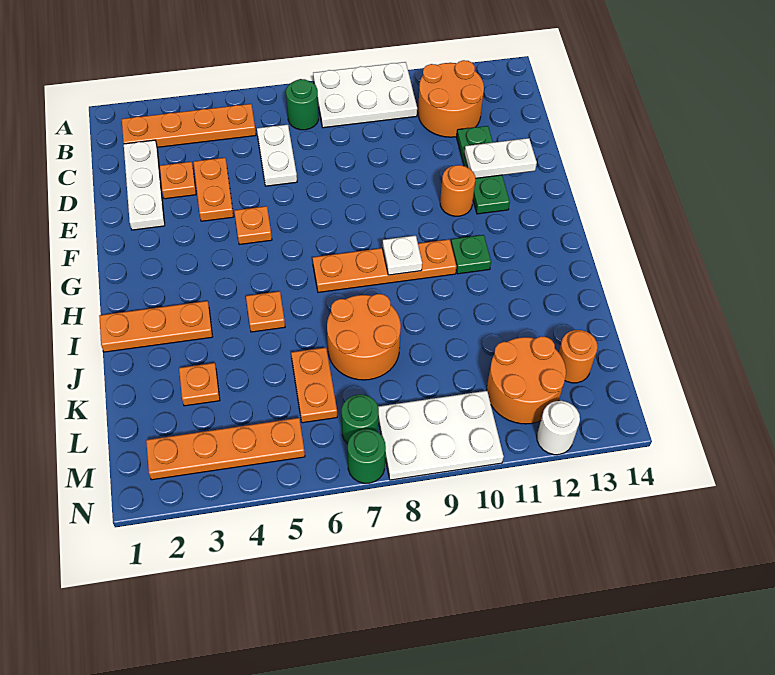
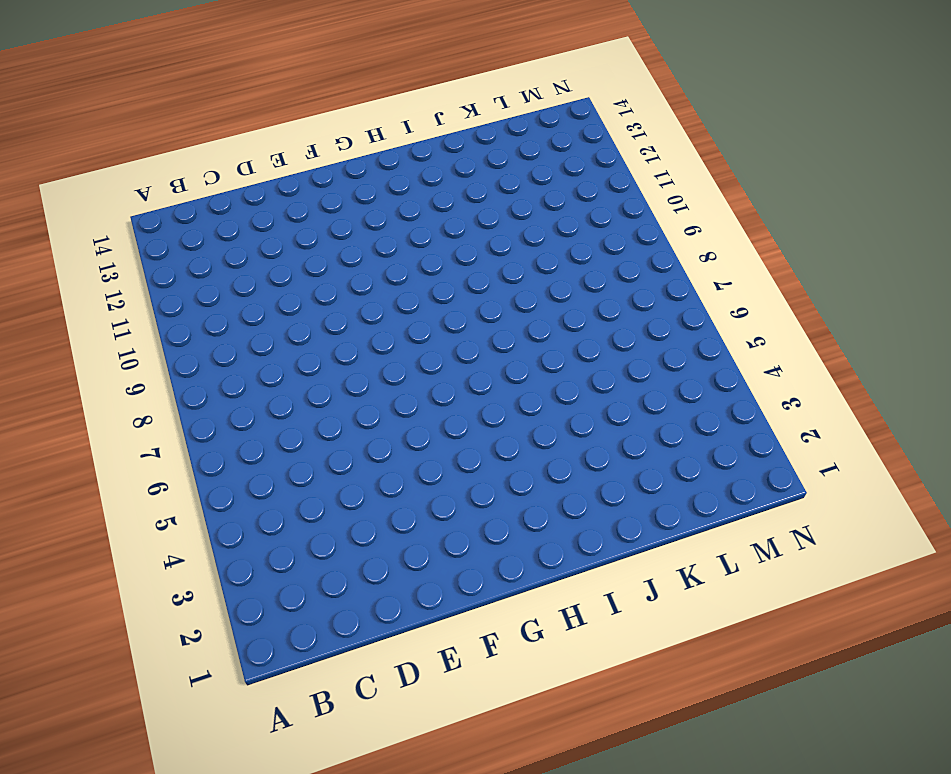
none -> white plate A8:B10 level 1
none -> orange plate B2:B5 level 1
none -> green round brick B7 level 1

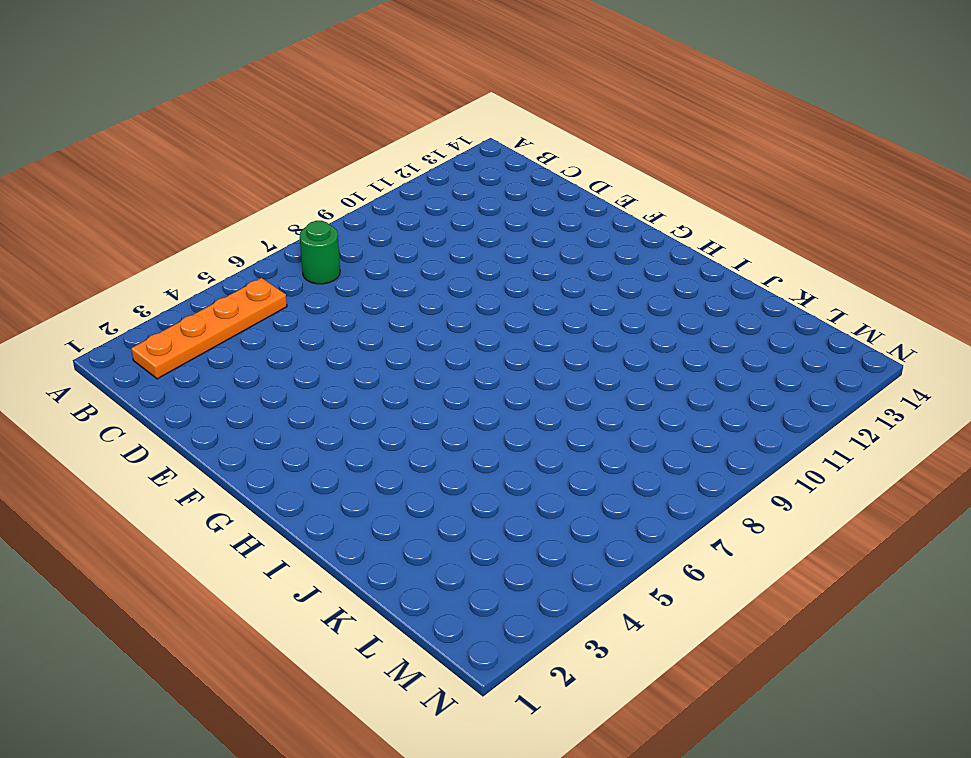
none -> white plate A8:B10 level 1
none -> orange round brick B11:C12 level 1
none -> white plate C2:E2 level 1

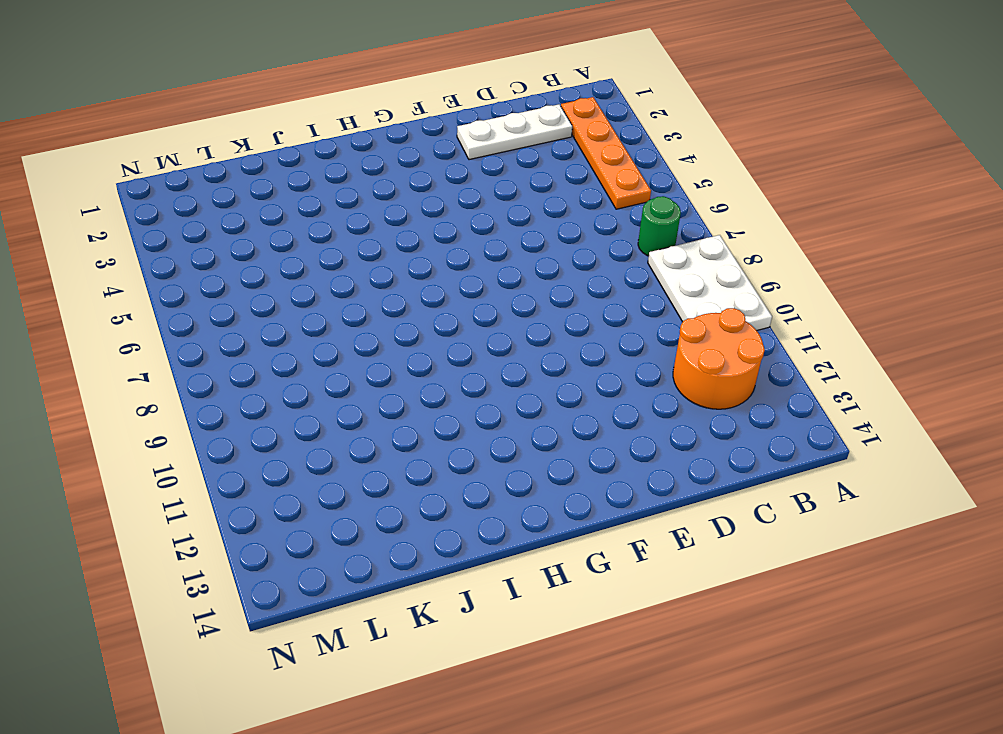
none -> white plate C6:D6 level 1
none -> orange plate D3 level 1
none -> orange plate D4:E4 level 1

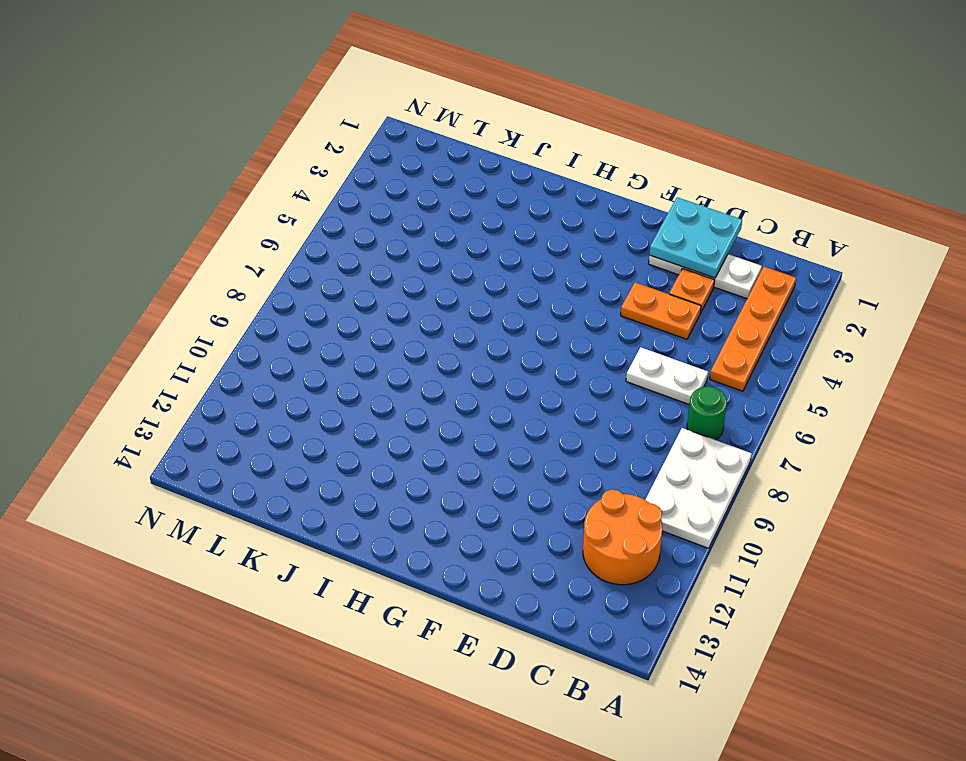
cyan plate D1:E2 level 2 -> none
none -> green plate D12:F12 level 1
none -> orange plate F5 level 1
none -> orange round brick F11 level 1

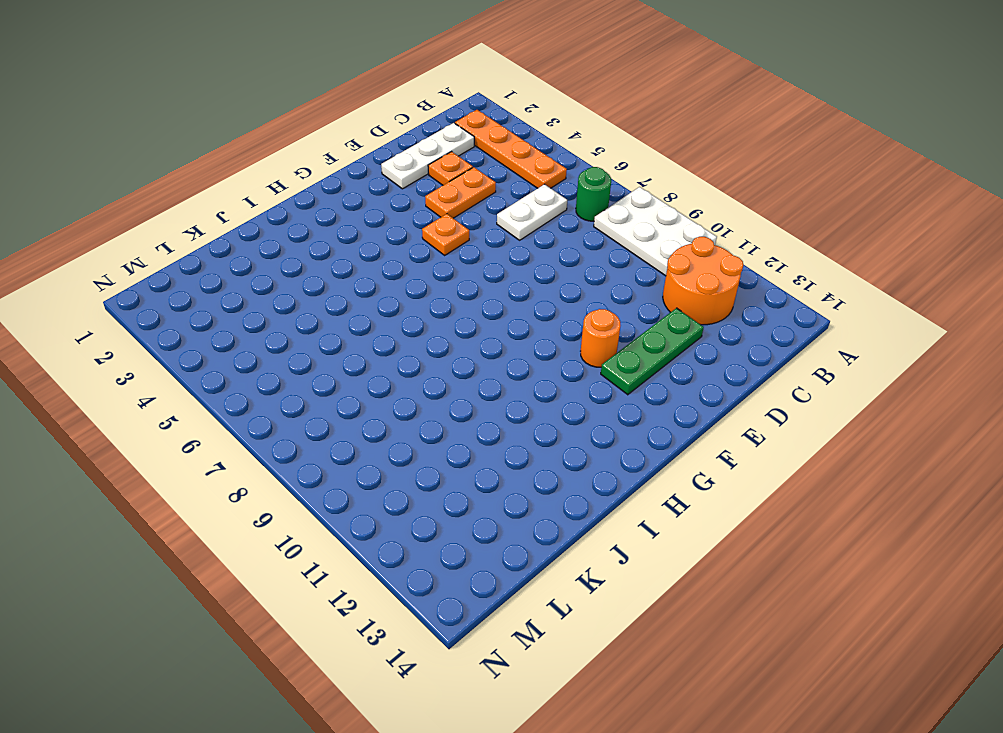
none -> orange plate H7:H10 level 1
none -> green plate H11 level 1
none -> orange plate I1:I3 level 1

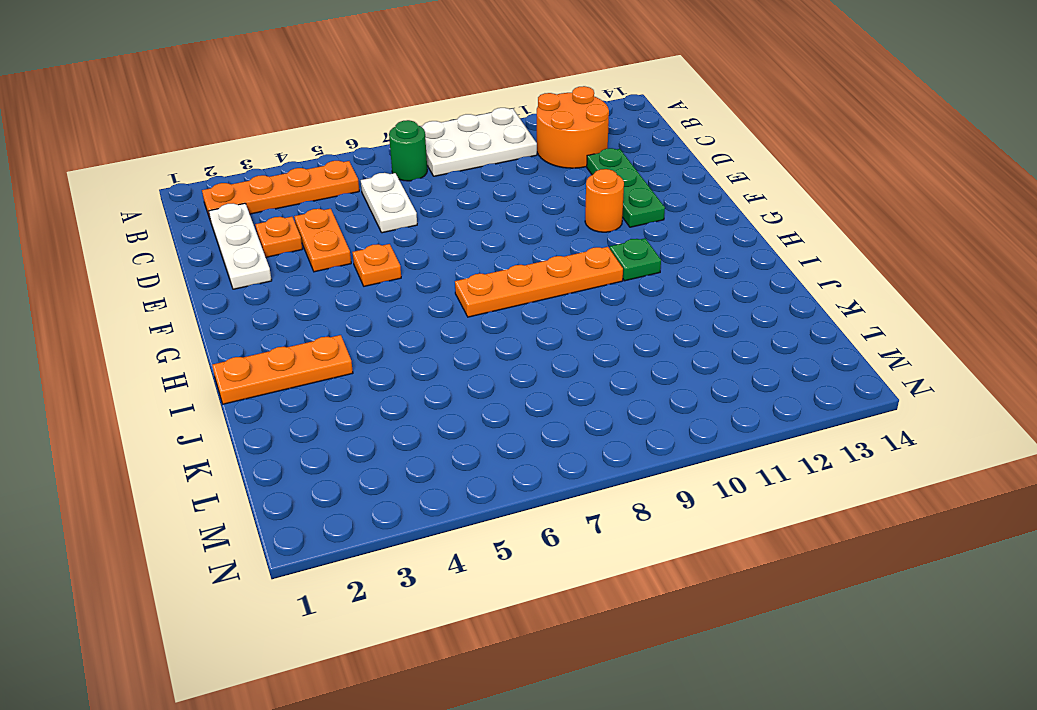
none -> orange plate I5 level 1
none -> orange round brick J7:K8 level 1
none -> orange plate K3 level 1

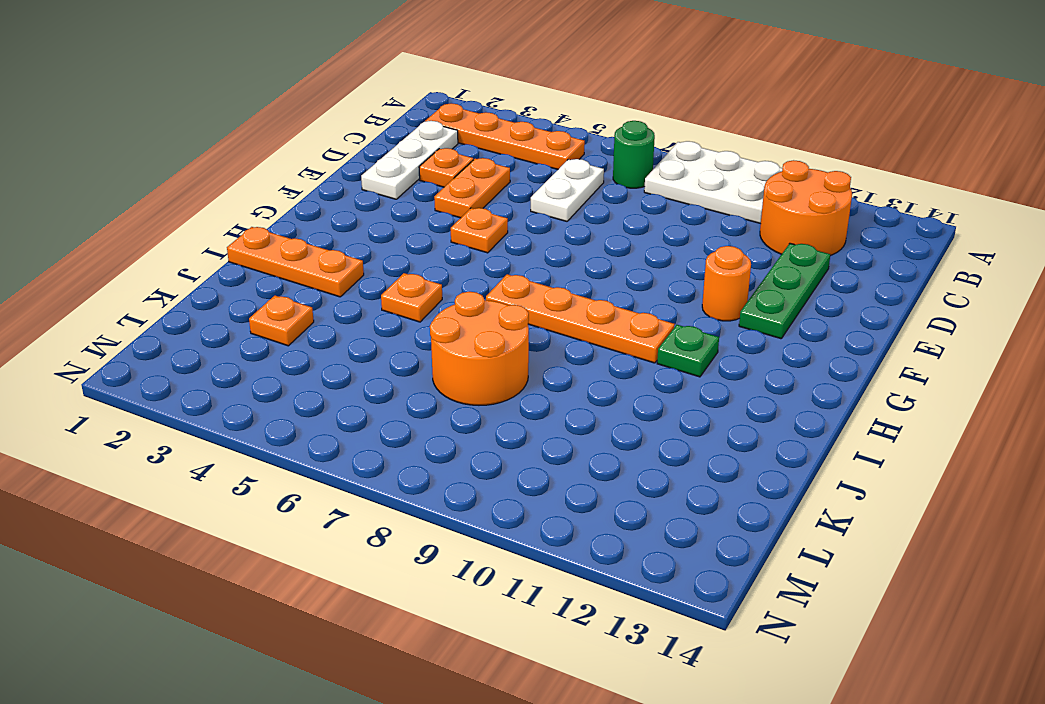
none -> orange plate K6:L6 level 1
none -> orange round brick L11:M12 level 1
none -> orange round brick L13 level 1

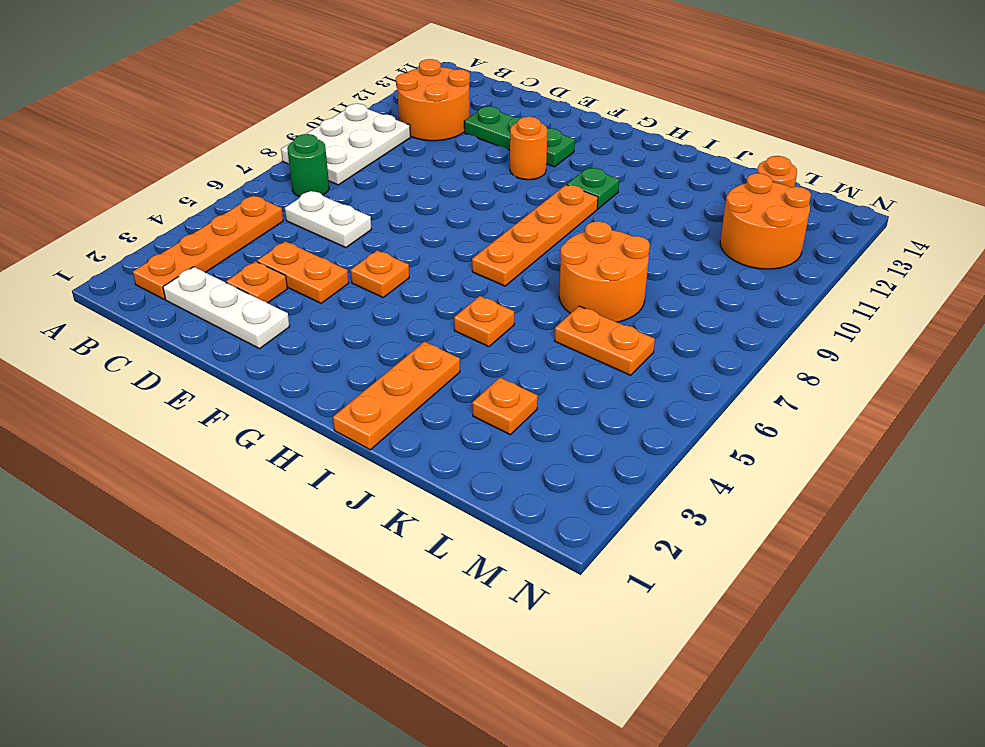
none -> orange plate M2:M5 level 1
none -> green round brick M7 level 1
none -> white plate M8:N10 level 1

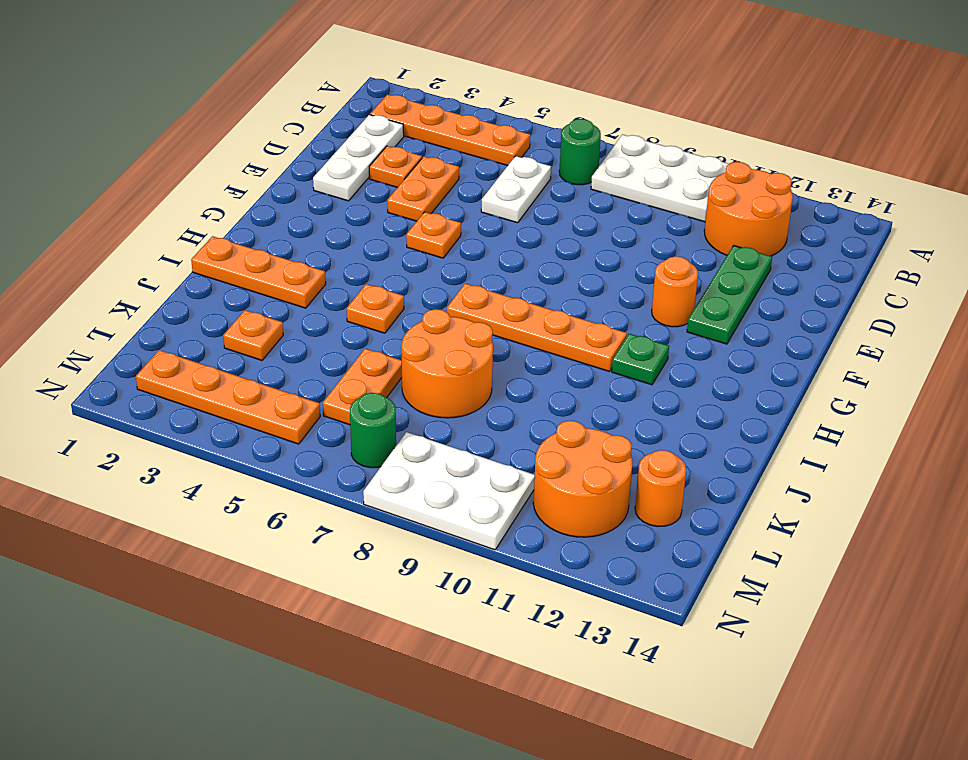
none -> green round brick N7 level 1
none -> white round brick N12 level 1
none -> white plate E12:E13 level 2

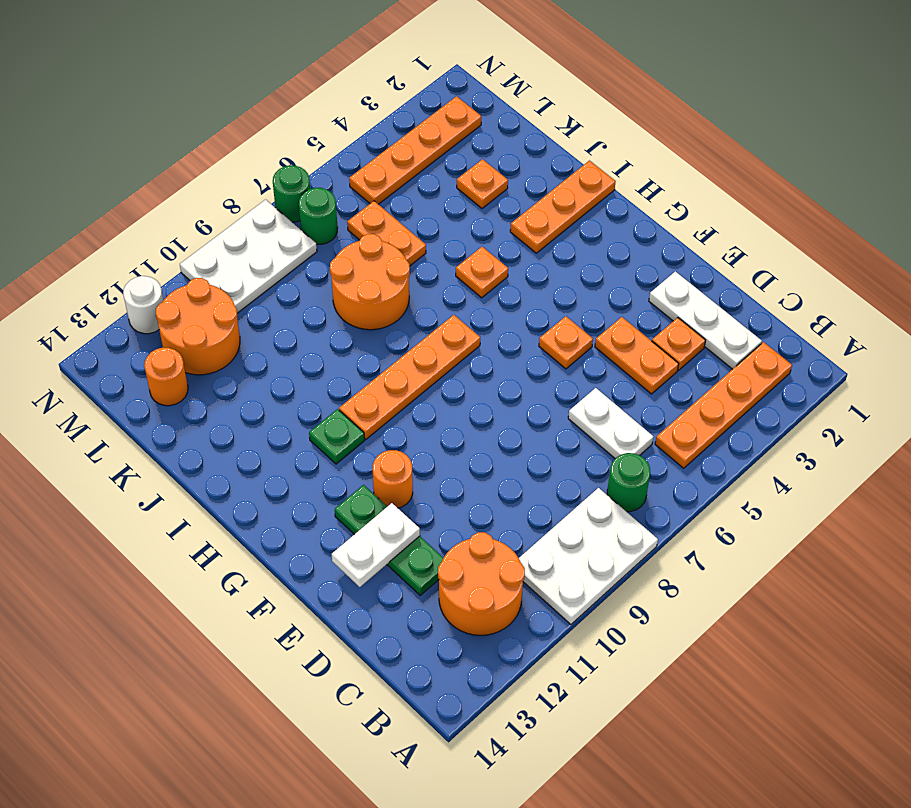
none -> white plate H9 level 2

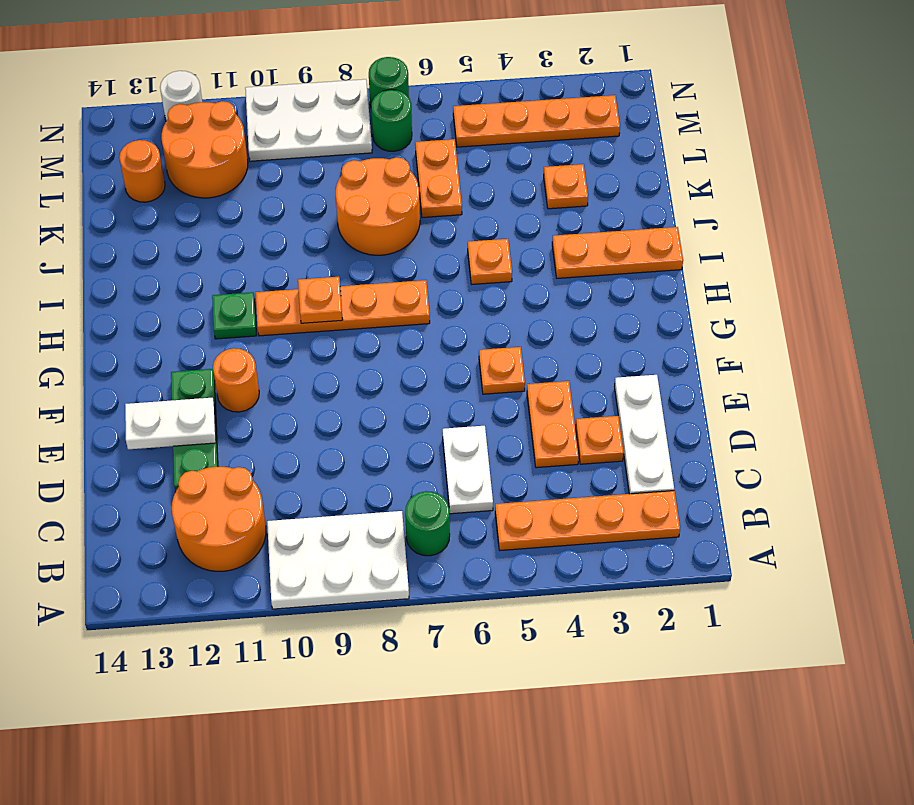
orange plate H9 level 2 -> white plate H9 level 2

